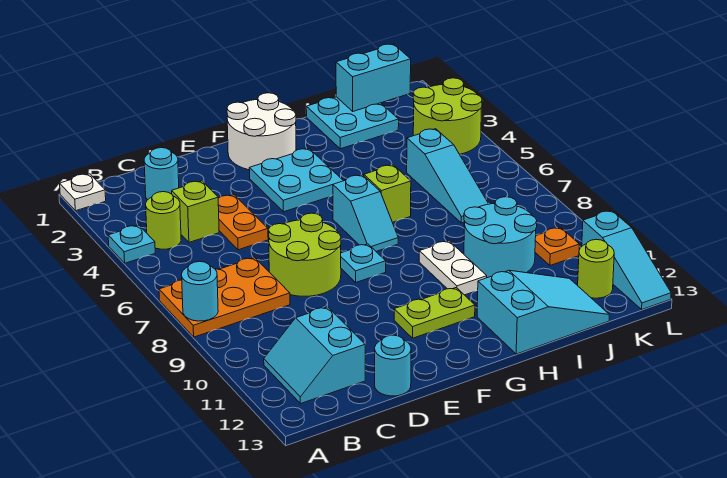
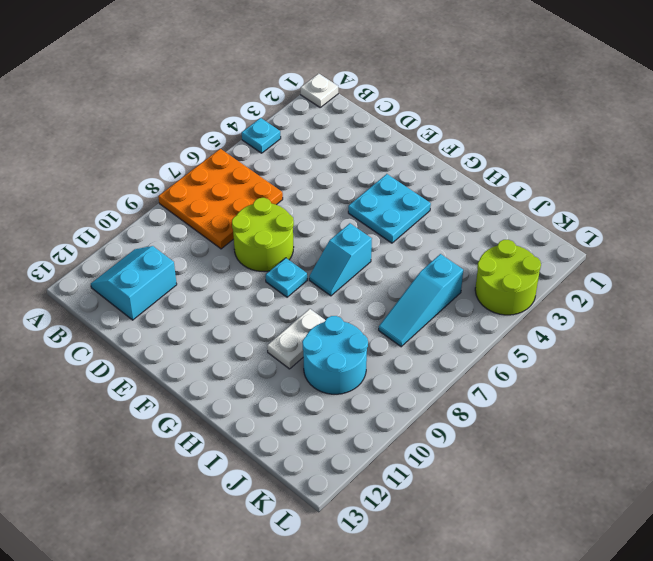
orange plate A6:C8 level 1 -> orange plate A7:C8 level 1
none -> lime round brick B4 level 1
none -> cyan round brick C2 level 1
none -> lime brick C4 level 1

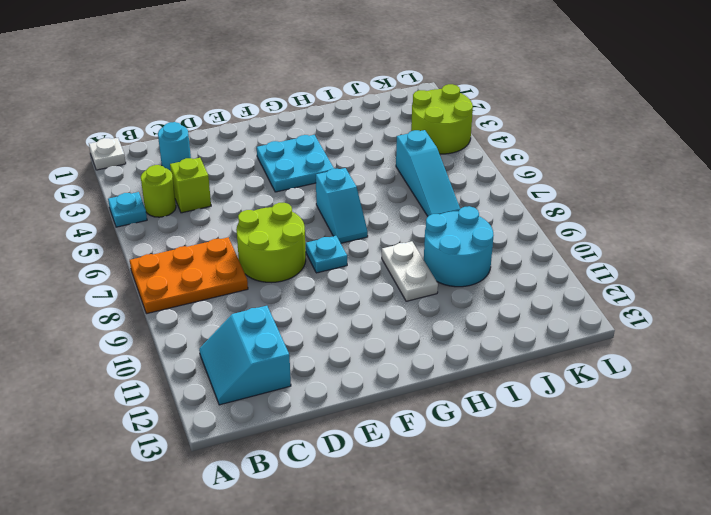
none -> orange plate D4:D5 level 1
none -> cyan round brick D13 level 1
none -> white round brick F1:G2 level 1

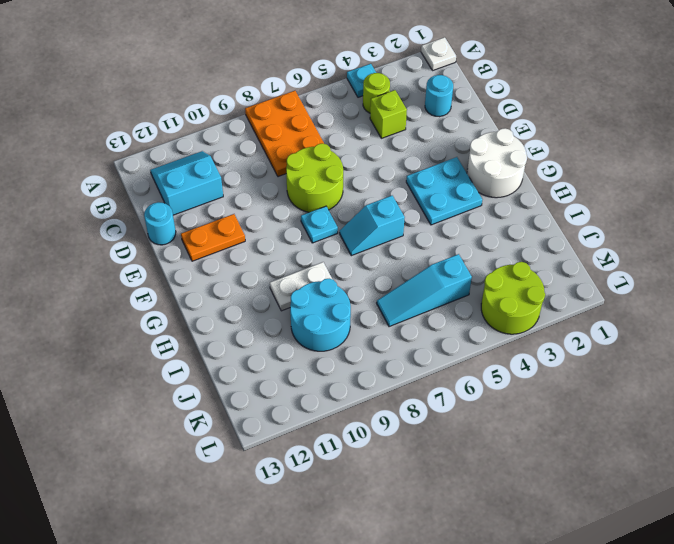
orange plate E11:E12 level 1 -> orange plate D4:D5 level 1
none -> lime plate F11:G11 level 1
none -> lime brick H6 level 1
none -> cyan slope H12:J13 level 1 top H

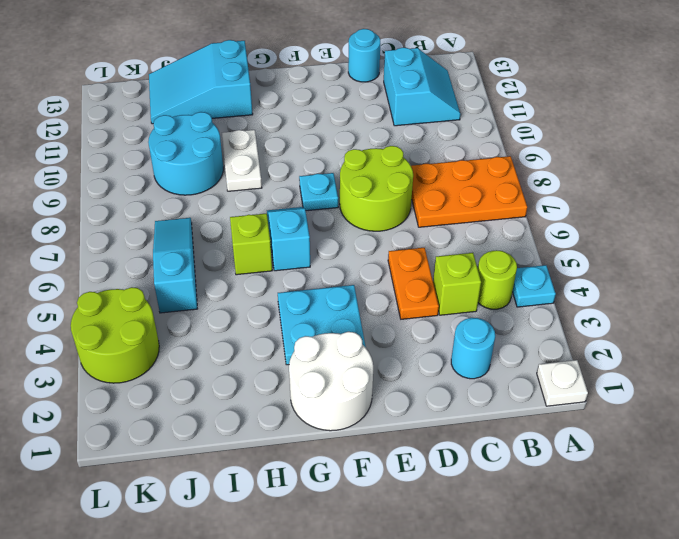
none -> lime plate F11:G11 level 1
none -> cyan plate I1:J2 level 1
none -> orange plate K10 level 1

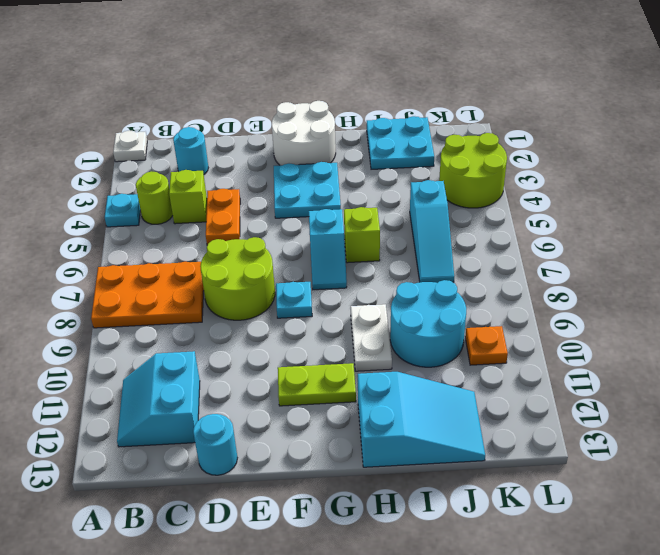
none -> lime round brick K12 level 1
none -> cyan slope L11:L13 level 1 top 11
none -> cyan round brick A8 level 2

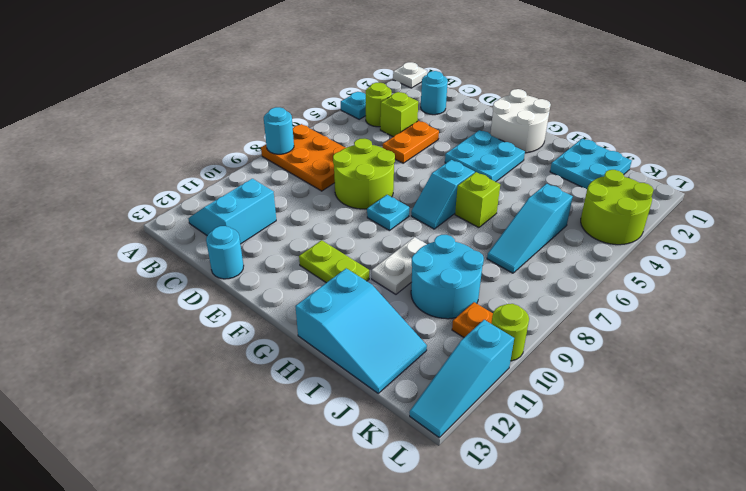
lime round brick L10 level 1 -> lime round brick K12 level 1
none -> cyan brick J1:K1 level 2

